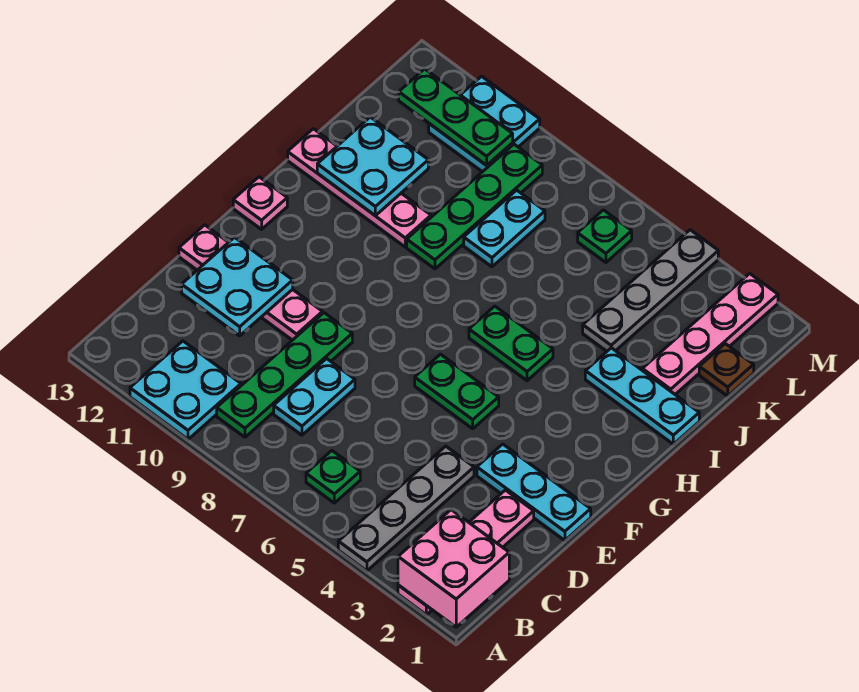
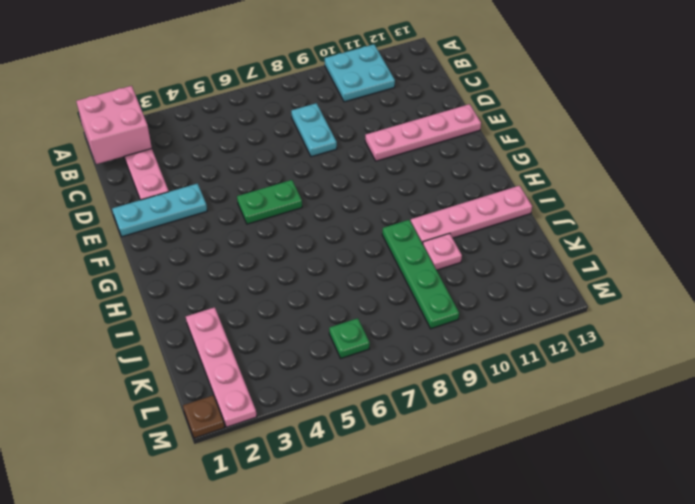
pink plate J10 level 1 -> pink plate G13 level 1
brown plate M1 level 1 -> brown plate K1 level 1
none -> grey plate A4:D4 level 1
none -> green plate B6 level 1
none -> green plate B9:E9 level 1

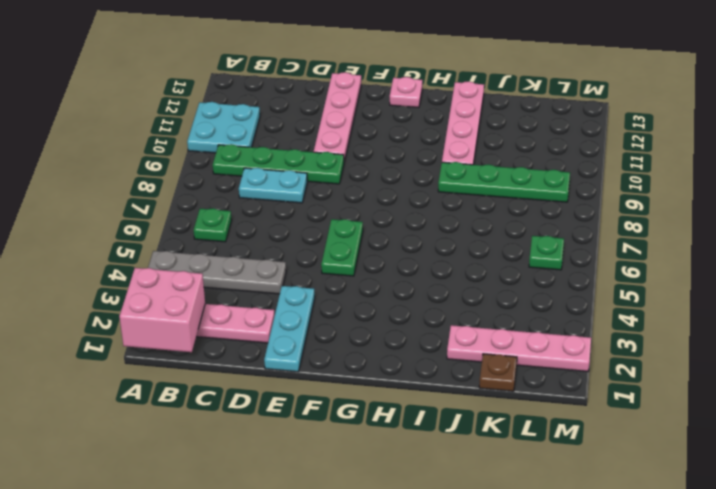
none -> green plate H5:H6 level 1
none -> cyan plate I1:I3 level 1
none -> grey plate J4:M4 level 1

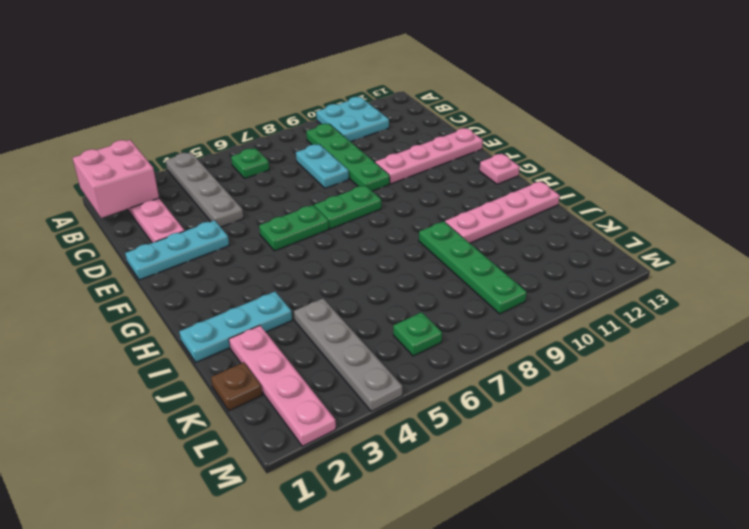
green plate F7:F8 level 1 -> green plate H5:H6 level 1
none -> cyan plate J8:K8 level 1
none -> cyan plate L10:M11 level 1
none -> cyan plate D11:E12 level 2

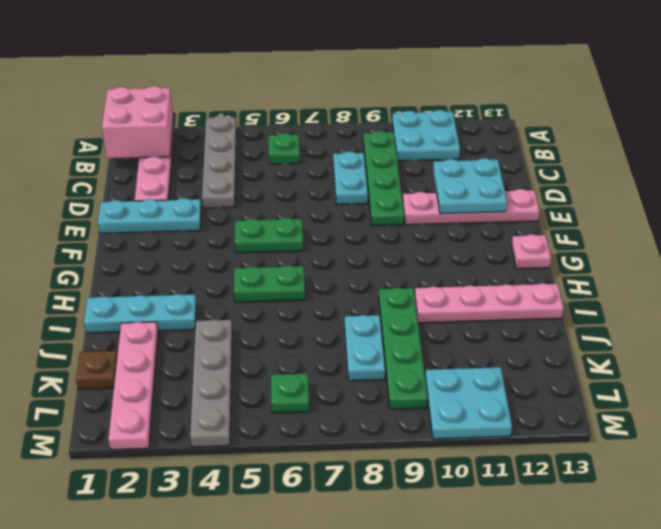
none -> cyan plate I11:J12 level 2
none -> green plate L10:L12 level 2

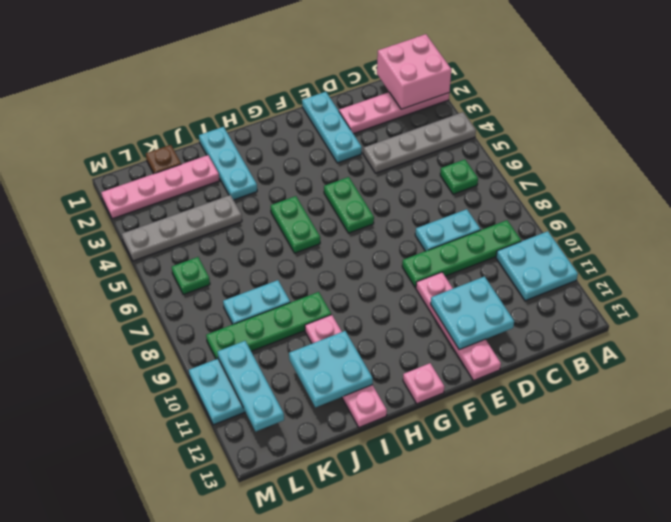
cyan plate L10:L12 level 2 -> green plate L10:L12 level 2

